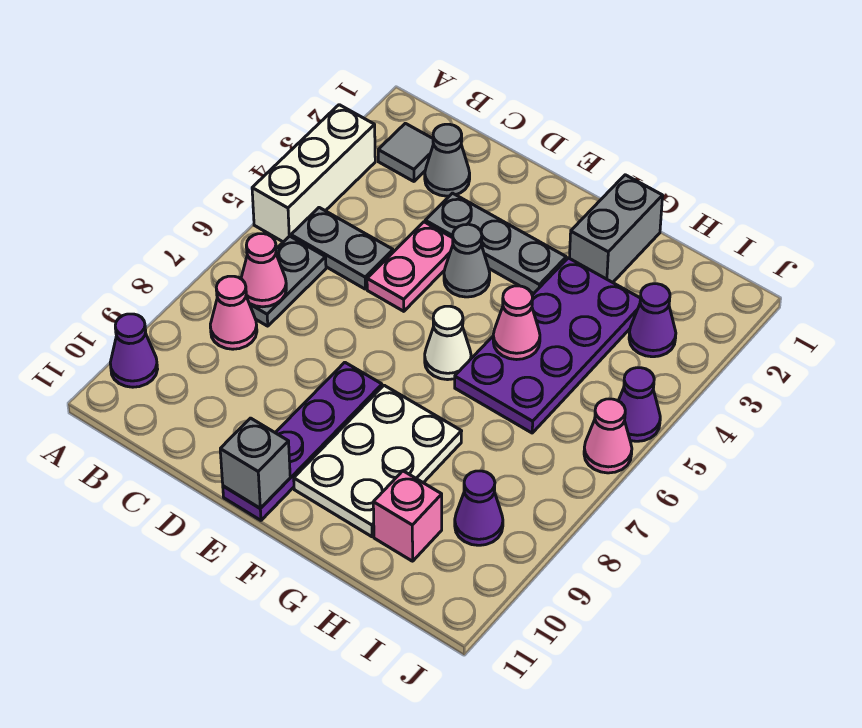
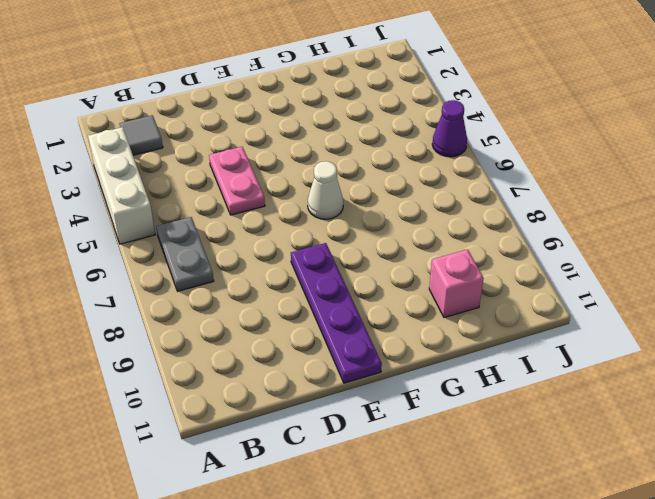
none -> purple cone A10 level 1
none -> grey plate B5:C5 level 1
none -> pink cone B8 level 1

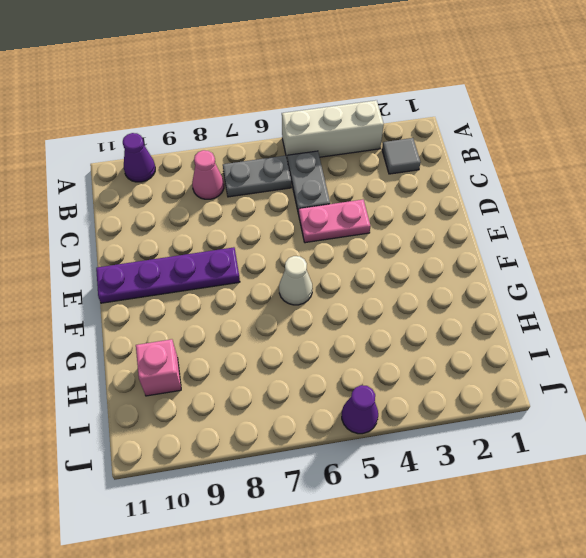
none -> grey cone C2 level 1
none -> grey plate D3:F3 level 1
none -> grey cone E4 level 1

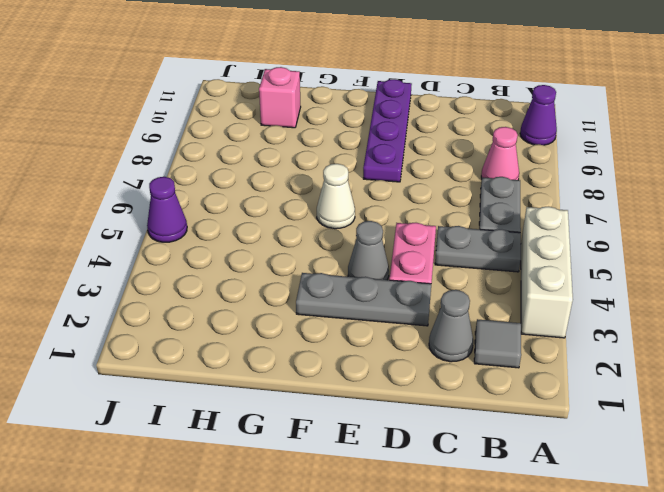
none -> white plate F8:G10 level 1
none -> grey brick G1:G2 level 1
none -> purple plate G3:H6 level 1

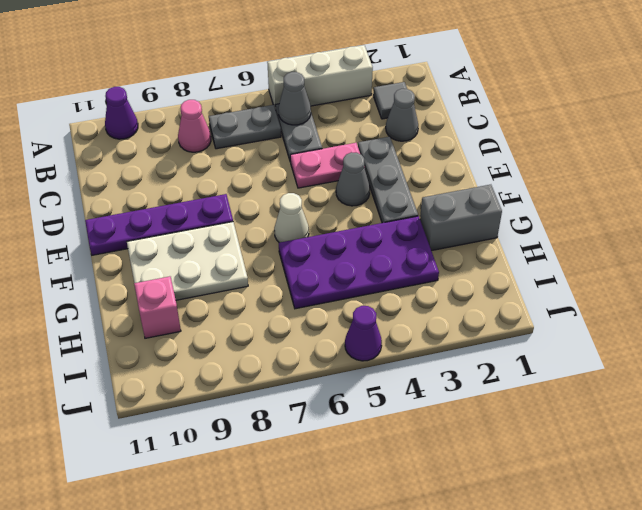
grey cone B5 level 2 -> none
none -> purple cone I3 level 1
none -> purple cone I9 level 1
none -> pink cone J6 level 1

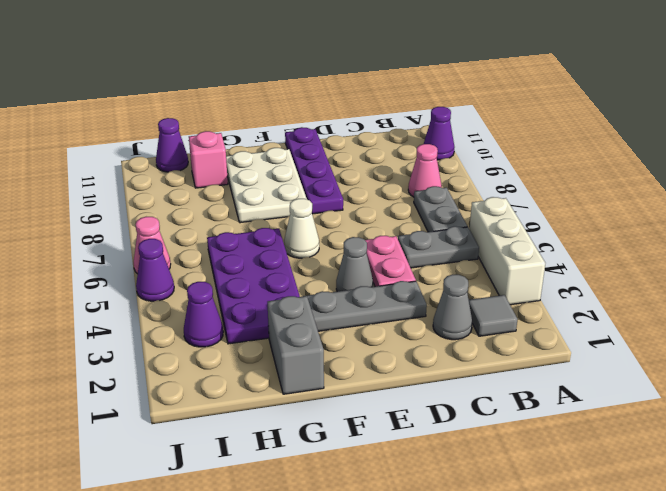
purple cone I11 level 1 -> purple cone I9 level 1
none -> pink cone B7 level 2
none -> grey brick E11 level 2
none -> pink cone G5 level 2

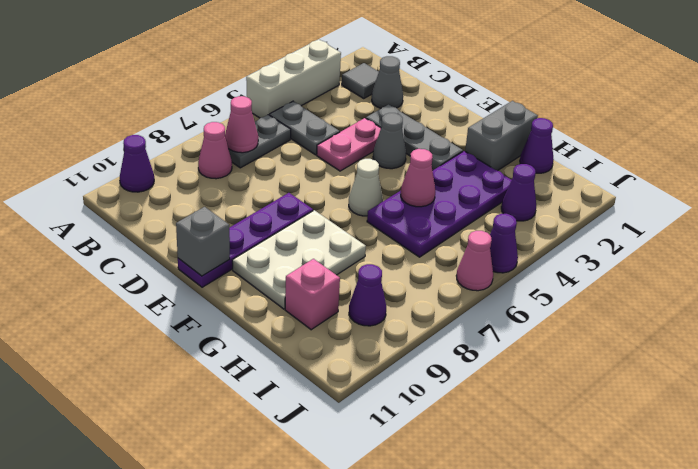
purple cone H1 level 1 -> none

